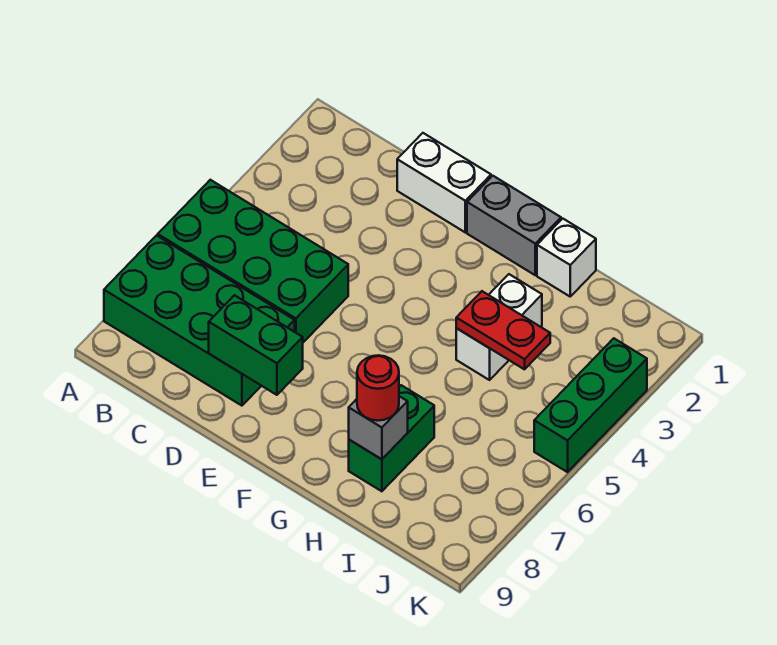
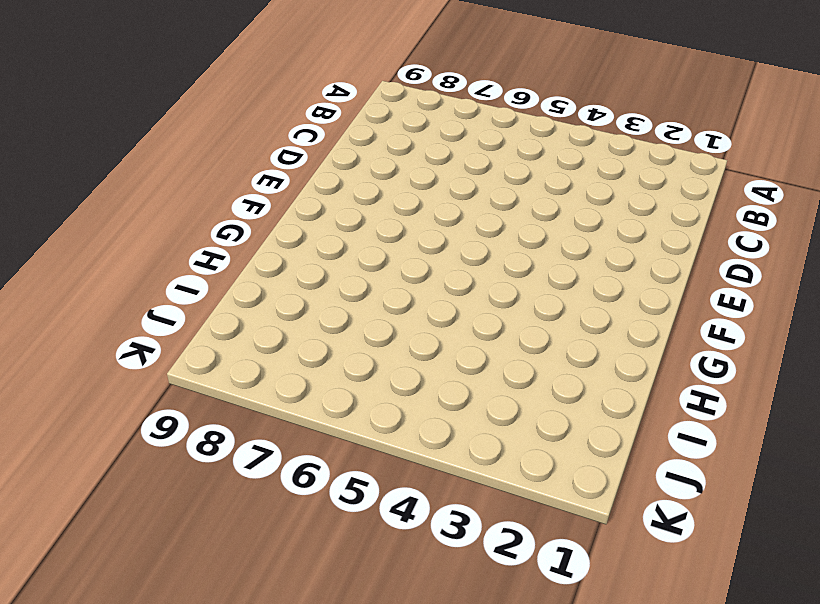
none -> green brick A5:D6 level 1
none -> green brick A7:D8 level 1
none -> white brick D1:E1 level 1

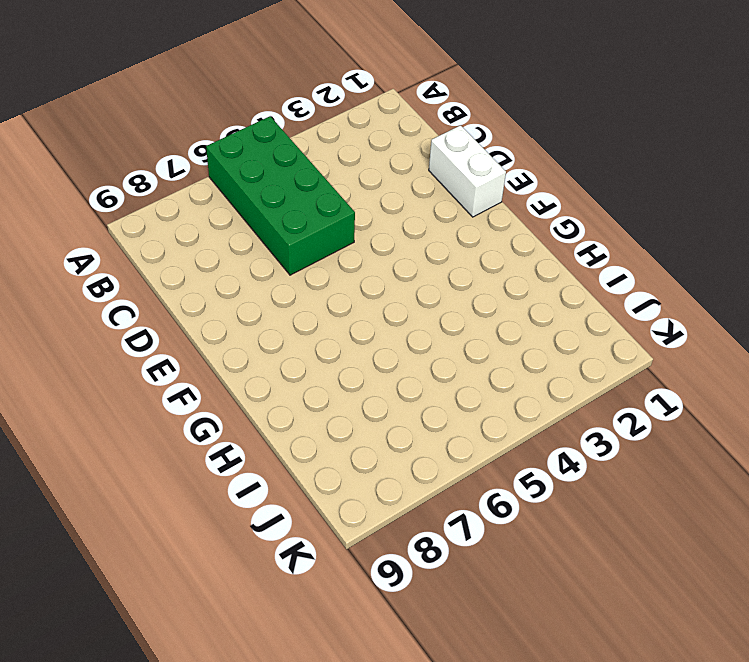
none -> green brick A7:D8 level 1
none -> grey brick F1:G1 level 1
none -> white brick H1 level 1

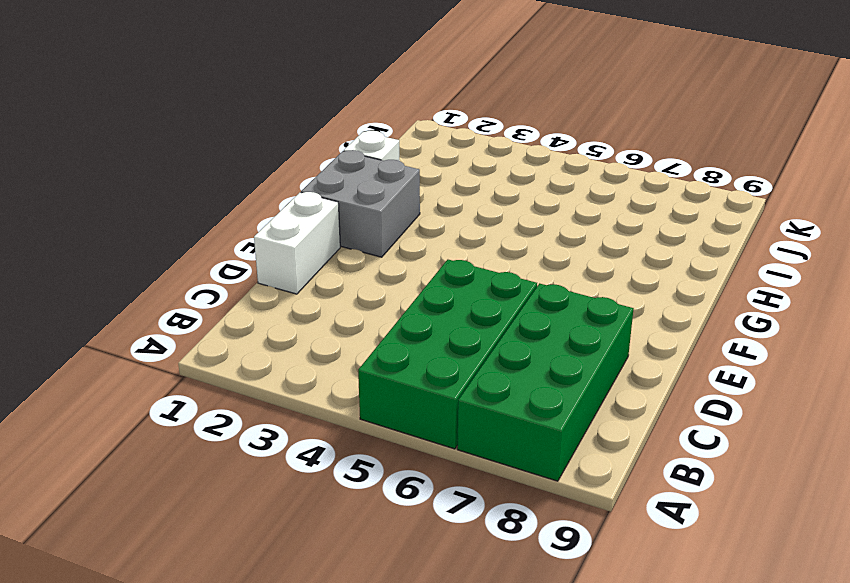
grey brick F1:G2 level 1 -> grey brick F1:G1 level 1
none -> white brick H3:H4 level 1
none -> green brick H7:H8 level 1
none -> green brick K3:K5 level 1

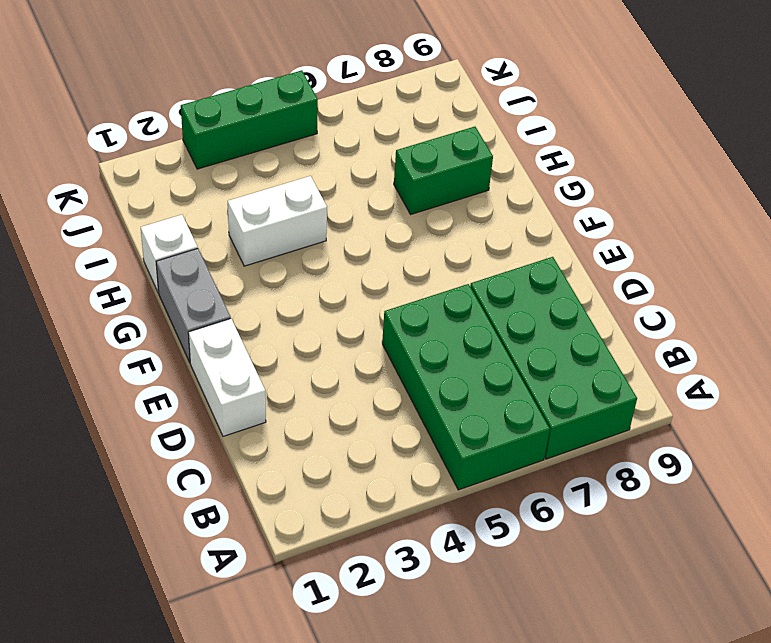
none -> green brick D8:E8 level 2
none -> red plate H4:I4 level 2
none -> grey brick H8 level 2

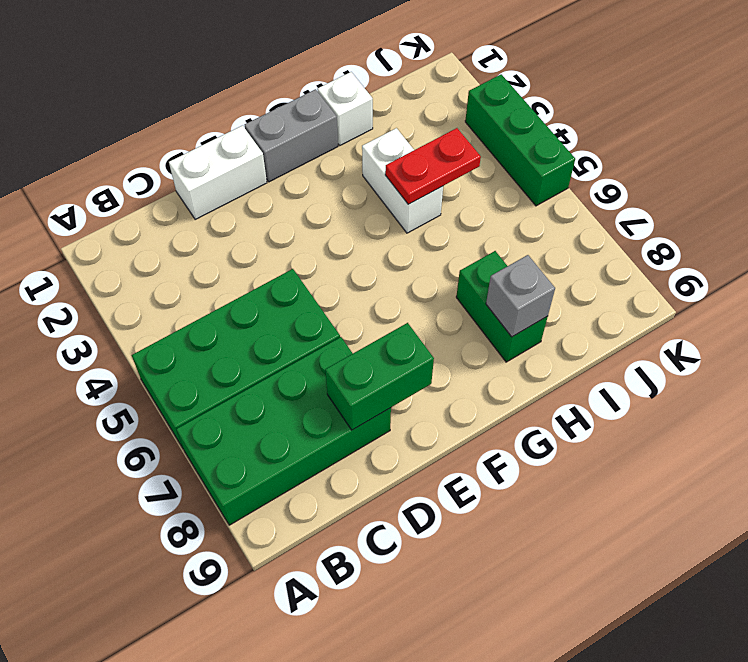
none -> red round brick H8 level 3

